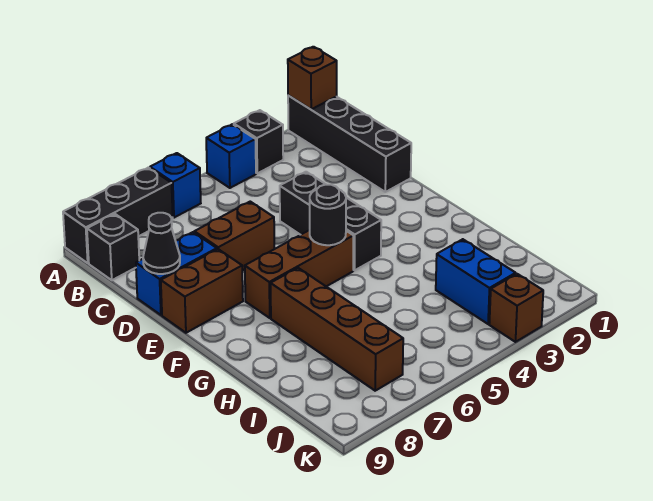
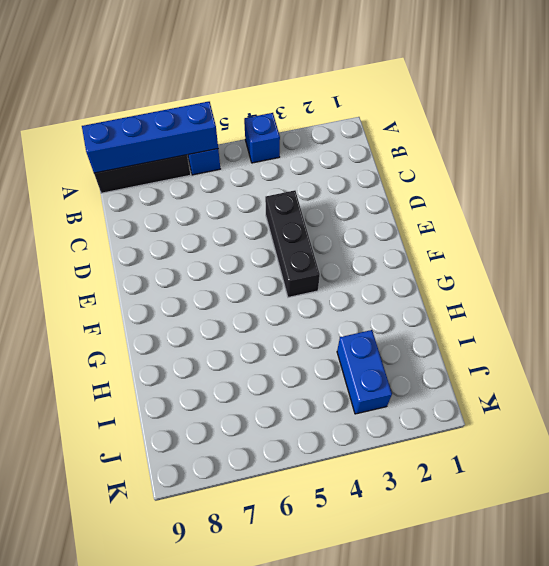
blue brick A6:A9 level 2 -> none
none -> black brick A1:D1 level 1
none -> black brick A3 level 1
none -> black brick B9 level 1

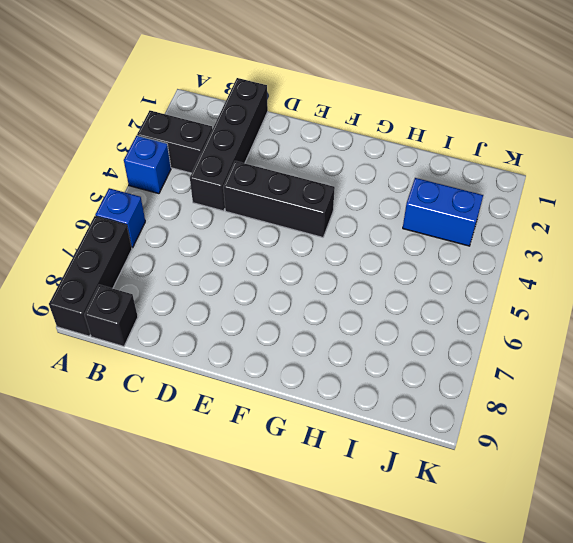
black brick A3:B3 level 1 -> black brick A3 level 1
black brick C1:C4 level 1 -> black brick A1:D1 level 1
none -> brown brick D6:D7 level 1
none -> blue brick D8:D9 level 1
none -> brown brick E8:E9 level 1

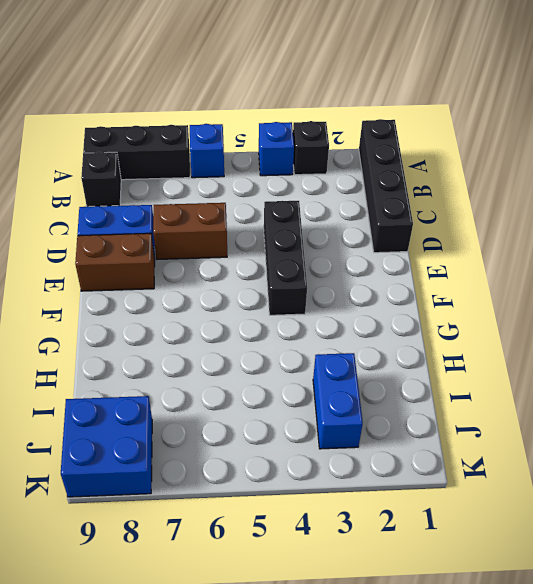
blue brick J8:K9 level 1 -> none
none -> brown brick F5:F7 level 1
none -> brown brick G7:J7 level 1
none -> brown brick K3 level 1

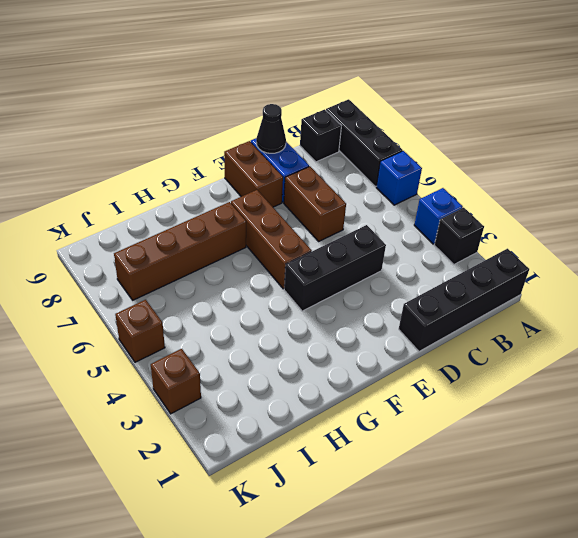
brown brick K5 level 1 -> brown brick A1 level 2
none -> blue brick I3:J3 level 1
none -> black round brick F5 level 2

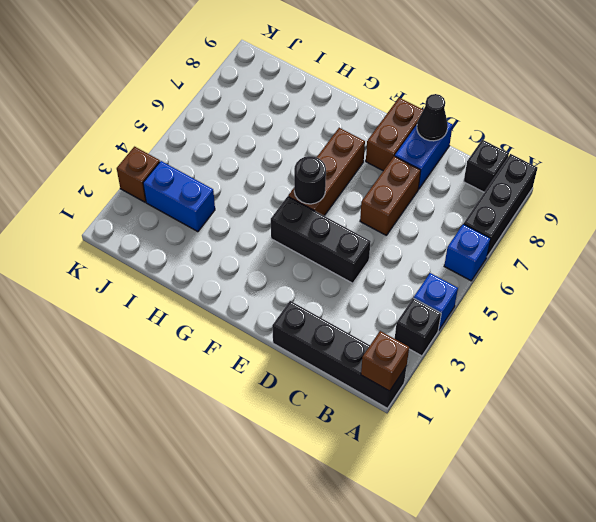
none -> brown brick G7:J7 level 1

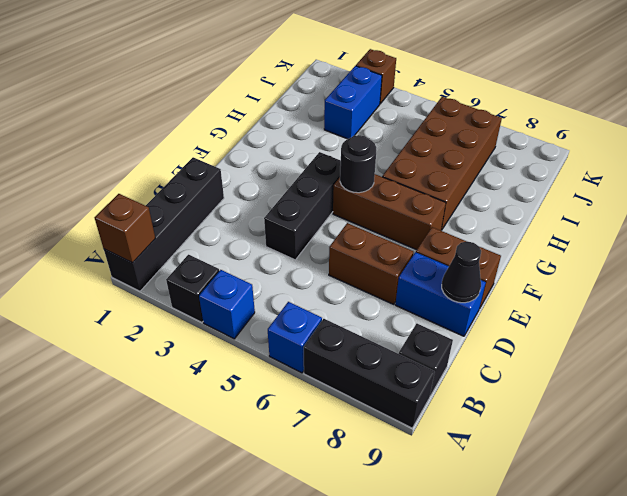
brown brick G6:J7 level 1 -> brown brick G7:J7 level 1

